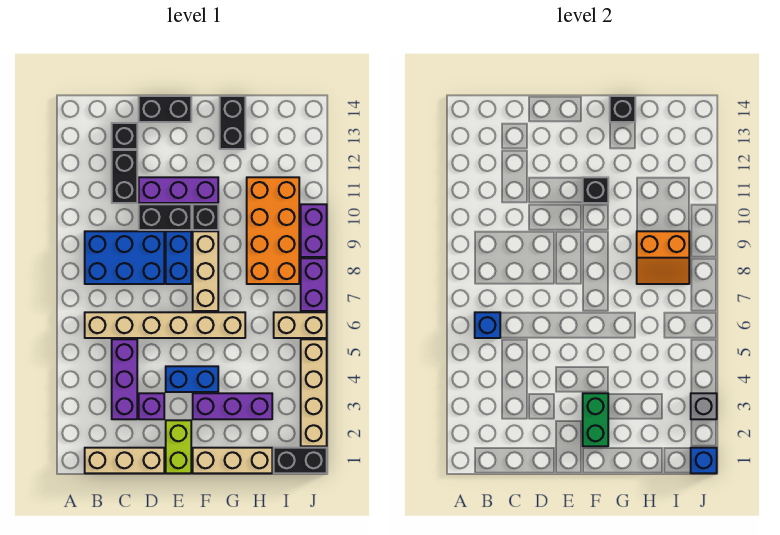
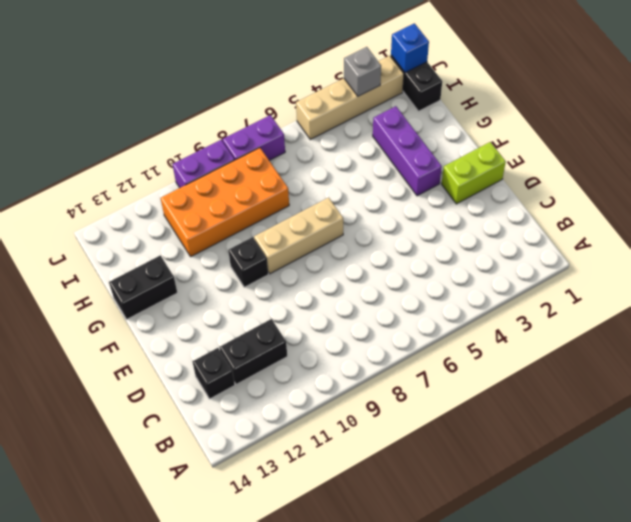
none -> tan brick B1:D1 level 1
none -> tan brick B6:G6 level 1
none -> blue brick B8:D9 level 1
none -> purple brick C3:C5 level 1

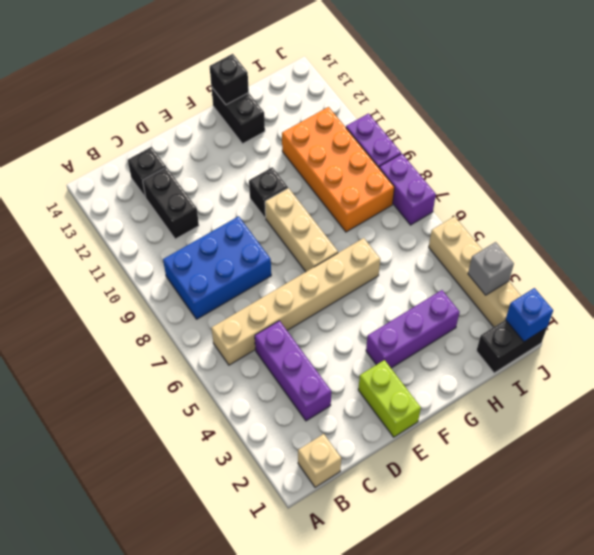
tan brick B1 level 1 -> tan brick B1:D1 level 1
none -> purple brick D3 level 1
none -> black brick D10:E10 level 1
none -> purple brick D11:F11 level 1
none -> black brick D14:E14 level 1

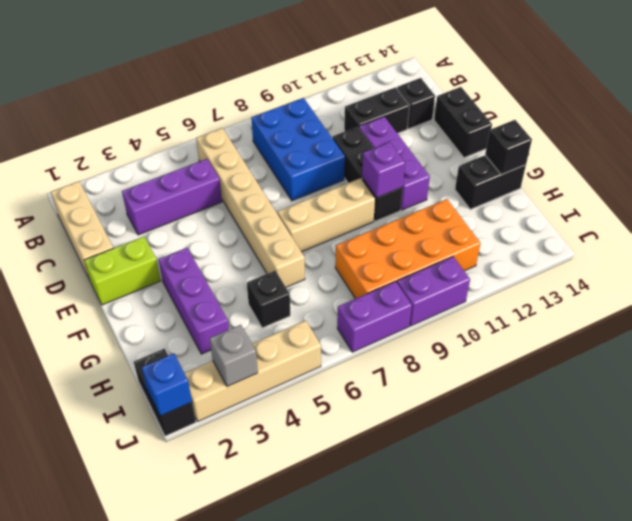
purple brick F10 level 2 -> purple brick D3 level 1
black brick H5 level 1 -> black brick F11 level 2
none -> blue brick E4:F4 level 1
none -> blue brick E8:E9 level 1
none -> tan brick F1:H1 level 1
none -> tan brick I6:J6 level 1

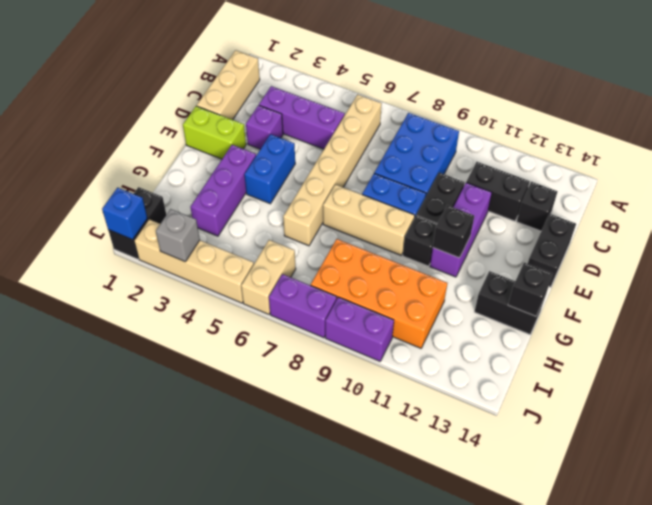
none -> tan brick F1:H1 level 1
none -> blue brick B6 level 2
none -> green brick F2:F3 level 2
none -> orange slope H8:I9 level 2 top 9

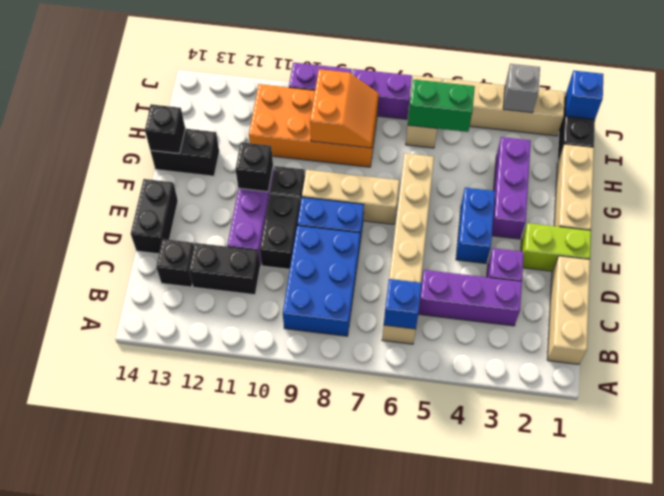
green brick I5:I6 level 2 -> green brick F2:F3 level 2

